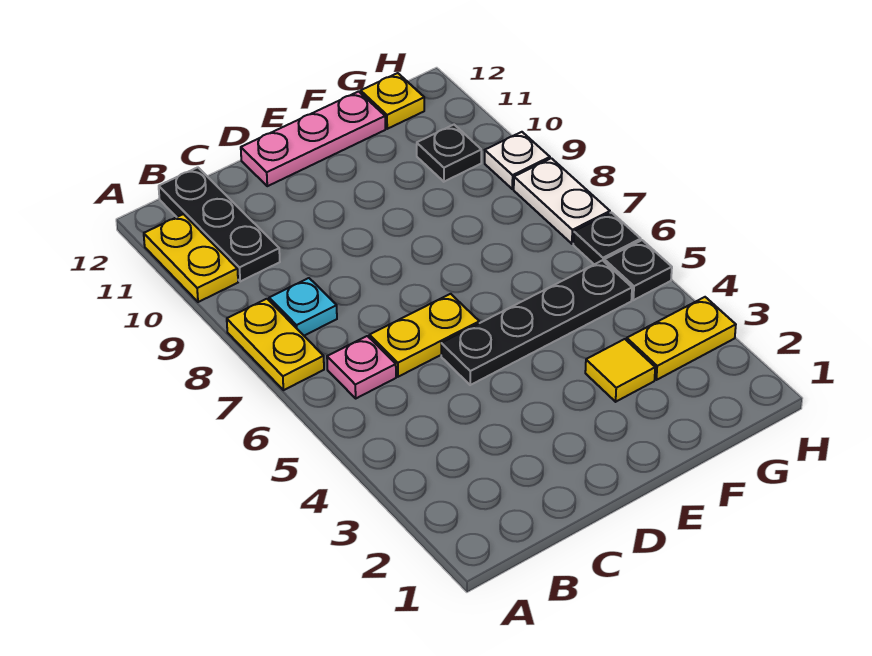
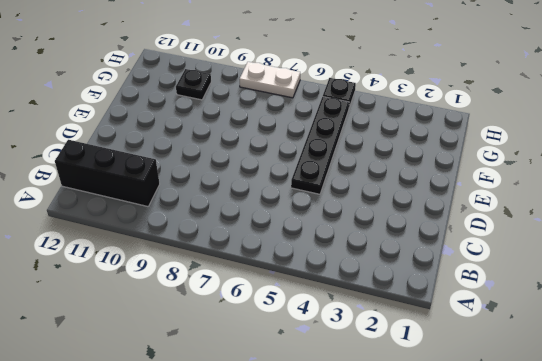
black brick B10:B12 level 1 -> black plate B10:B12 level 1
none -> yellow plate A7:A8 level 1
none -> yellow plate A10:A11 level 1
none -> pink plate B6 level 1

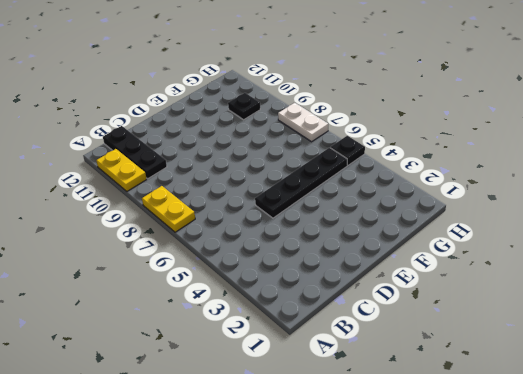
none -> pink plate B6 level 1
none -> cyan plate B8 level 1
none -> yellow plate C6:D6 level 1

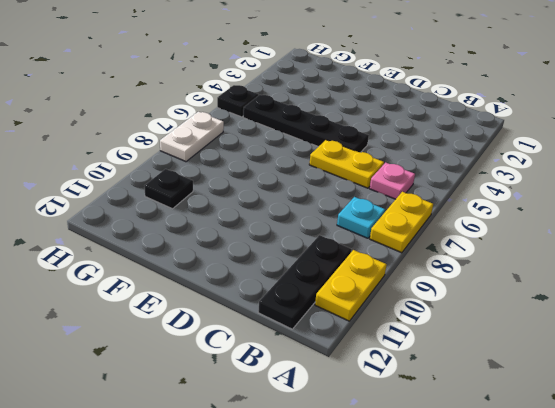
none -> pink plate D12:F12 level 1
none -> yellow tile F3 level 1
none -> yellow plate G3:H3 level 1

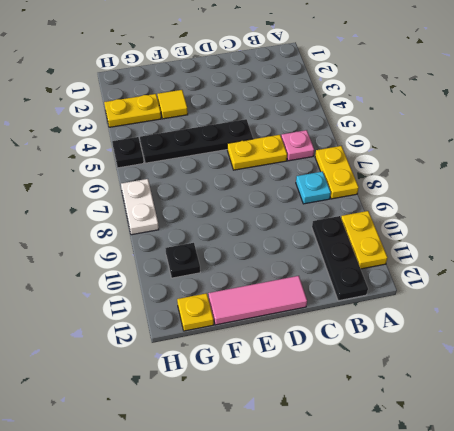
pink tile D12:F12 level 1 -> pink plate D12:F12 level 1
none -> black plate H6 level 1
none -> white plate H9 level 1

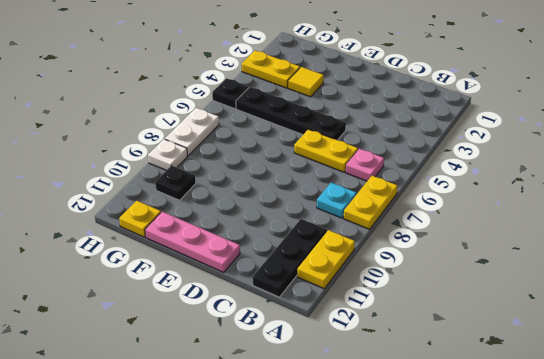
none -> black plate H6 level 1

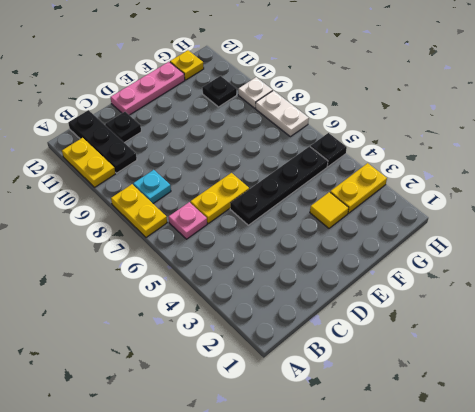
black plate C11 level 1 -> black plate H6 level 1

